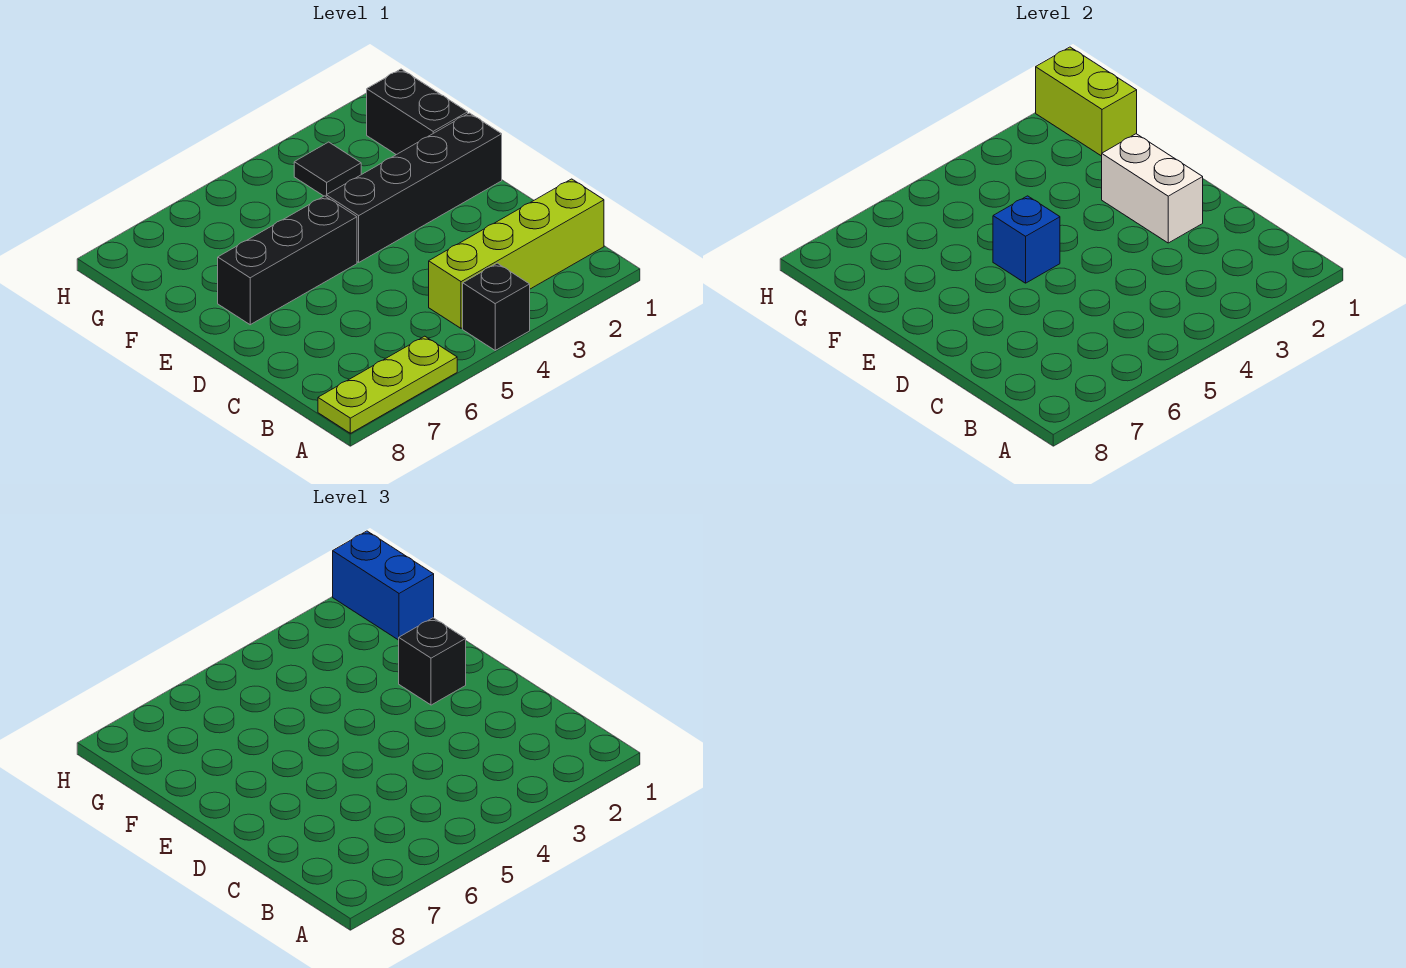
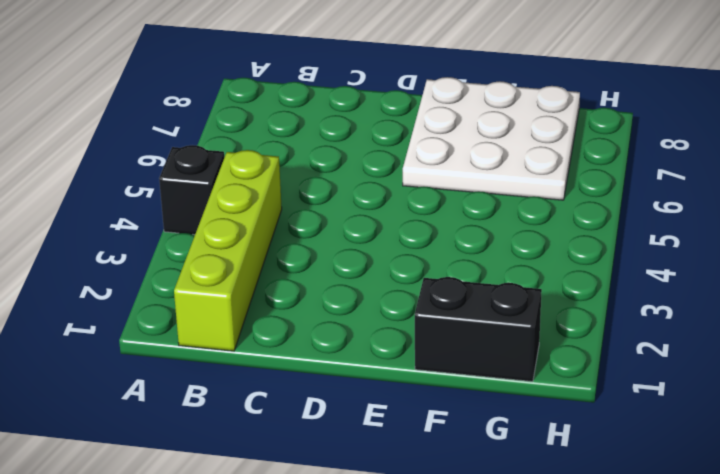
white plate E6:G8 level 1 -> black brick E5:E7 level 1
none -> lime plate A6:A8 level 1
none -> black brick E1:E4 level 1
none -> black tile G3 level 1

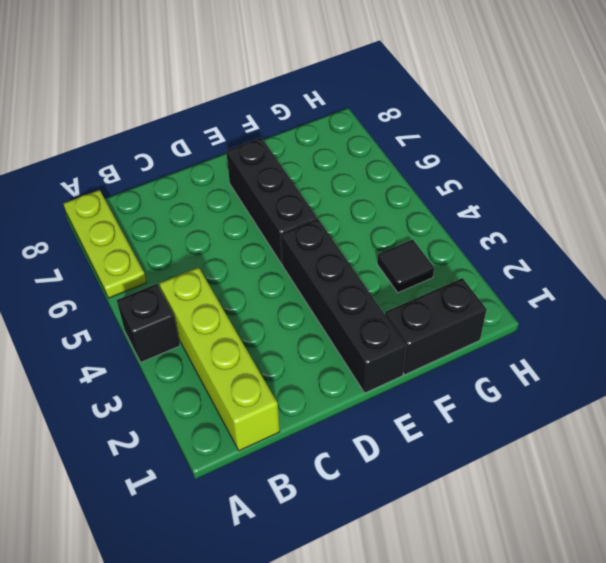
none -> white brick D2:E2 level 2
none -> blue brick E5 level 2
none -> lime brick G1:H1 level 2

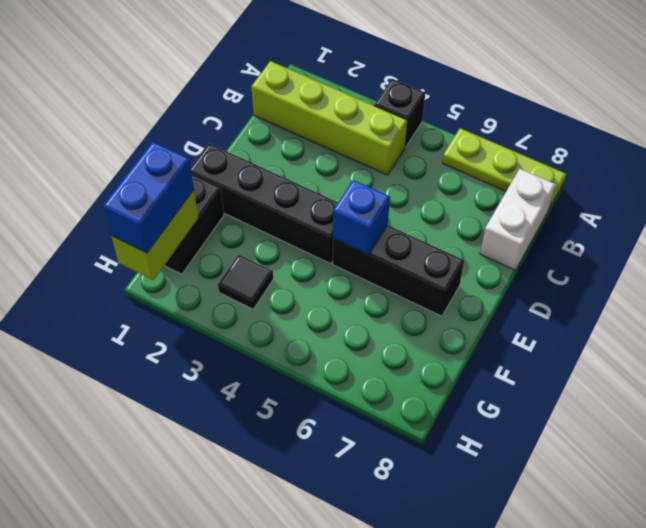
white brick B8:C8 level 1 -> white brick D2:E2 level 2
none -> black brick E2 level 3

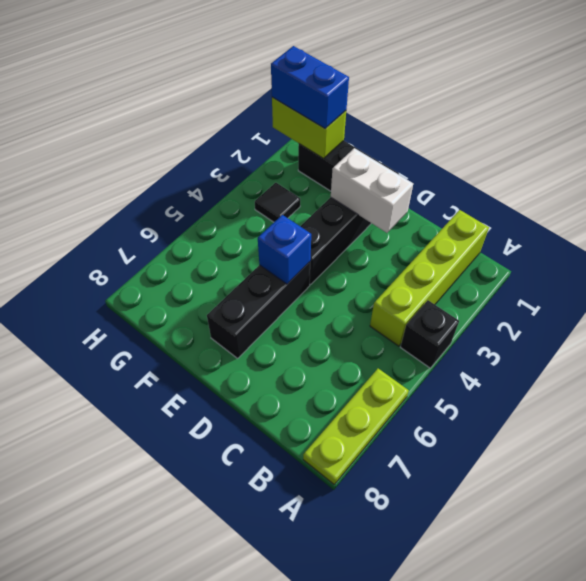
none -> black brick E2 level 3

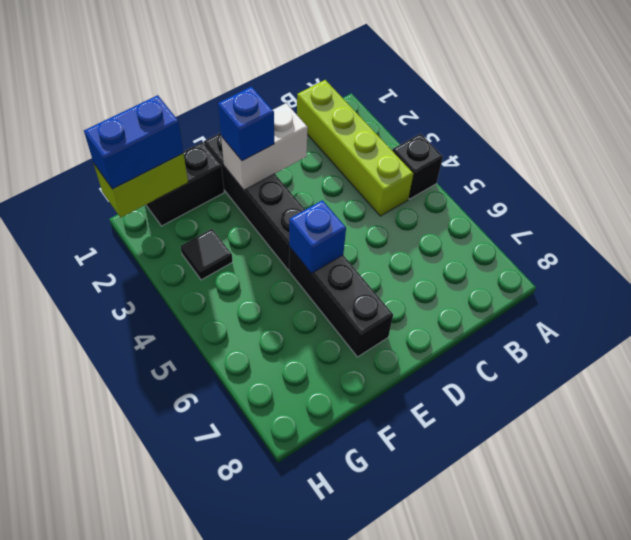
blue brick E2 level 3 -> black brick E2 level 3
none -> lime plate A6:A8 level 1

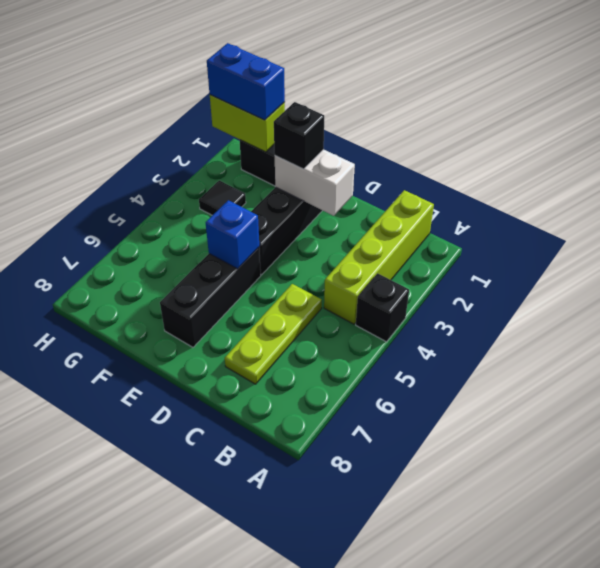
lime plate C5:C7 level 1 -> lime plate A6:A8 level 1

